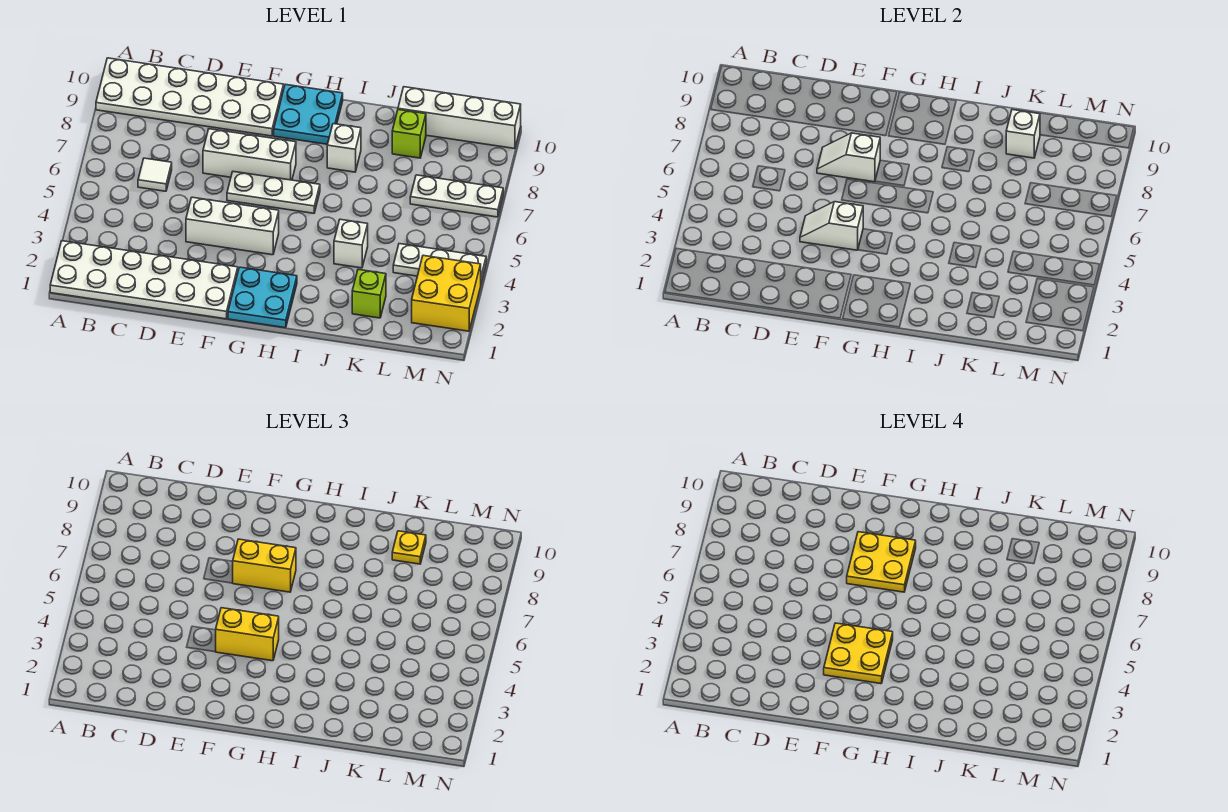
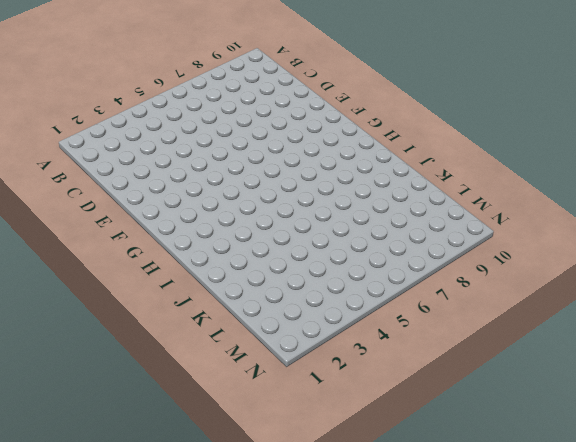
none -> white plate A1:F2 level 1
none -> white plate A9:F10 level 1
none -> white tile C6 level 1

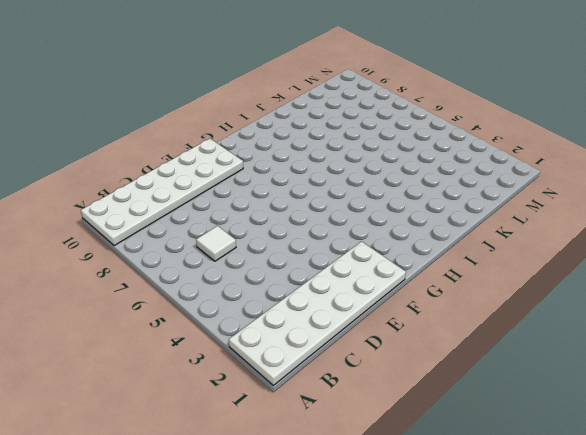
none -> white brick E4:G4 level 1
none -> white brick E7:G7 level 1
none -> white plate F6:H6 level 1

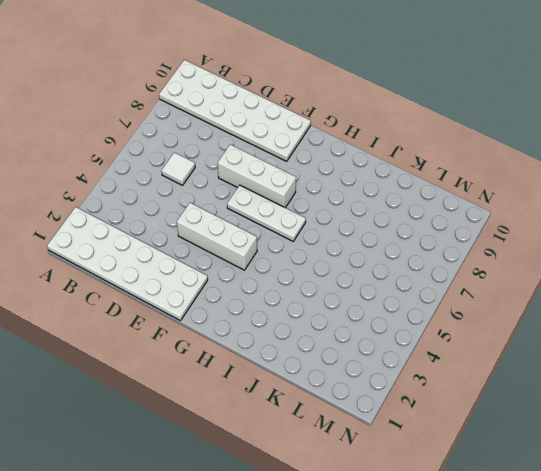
none -> cyan plate G1:H2 level 1
none -> cyan plate G9:H10 level 1
none -> white brick I8 level 1

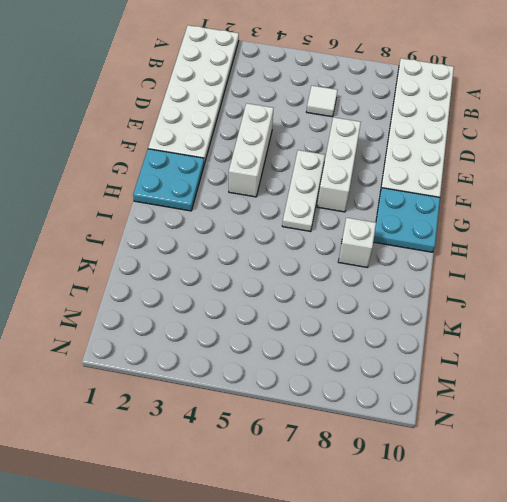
none -> white brick J4 level 1
none -> lime brick K2 level 1
none -> lime brick K9 level 1

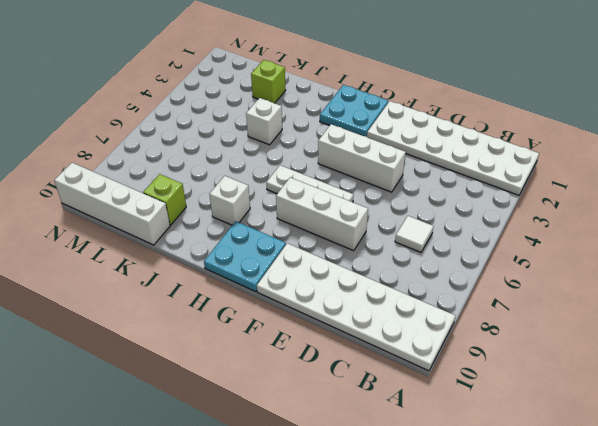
none -> white plate L4:N4 level 1
none -> white plate L7:N7 level 1
none -> yellow brick M2:N3 level 1

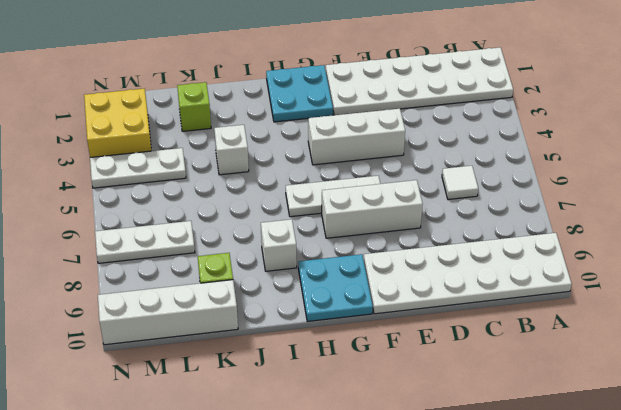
none -> white slope E4:F4 level 2 top F
none -> white slope E7:F7 level 2 top F
none -> white brick K9 level 2

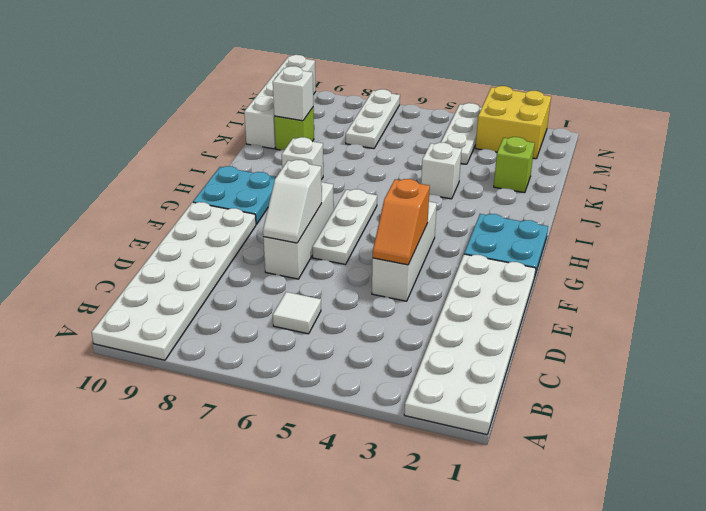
orange slope E4:F4 level 2 top F -> white slope E4:F4 level 2 top F
none -> yellow brick F4:G4 level 3
none -> yellow brick F7:G7 level 3
none -> yellow plate K9 level 3

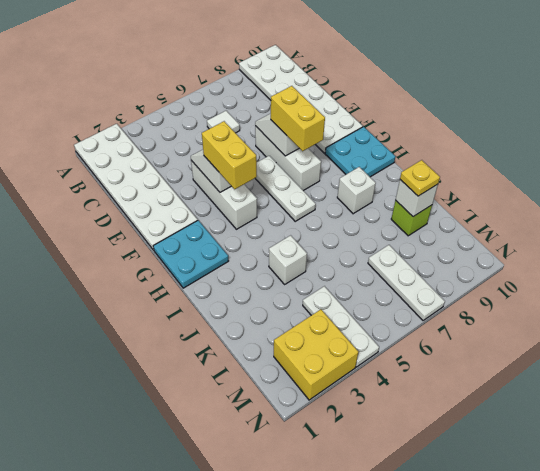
none -> lime brick K2 level 1
none -> white brick K10:N10 level 1
none -> yellow plate F3:G4 level 4

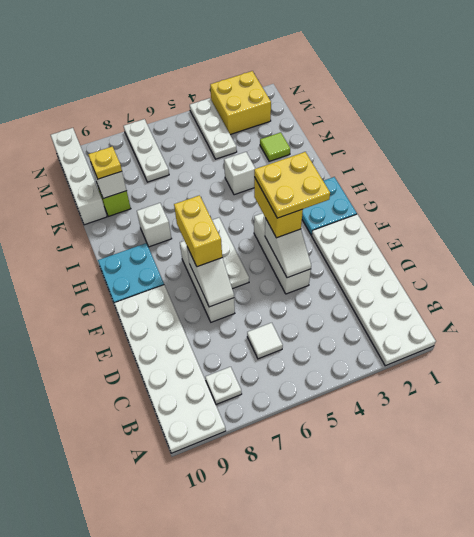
white plate B8 level 1 -> none
lime tile K2 level 1 -> lime brick K2 level 1
none -> yellow plate F7:G8 level 4

